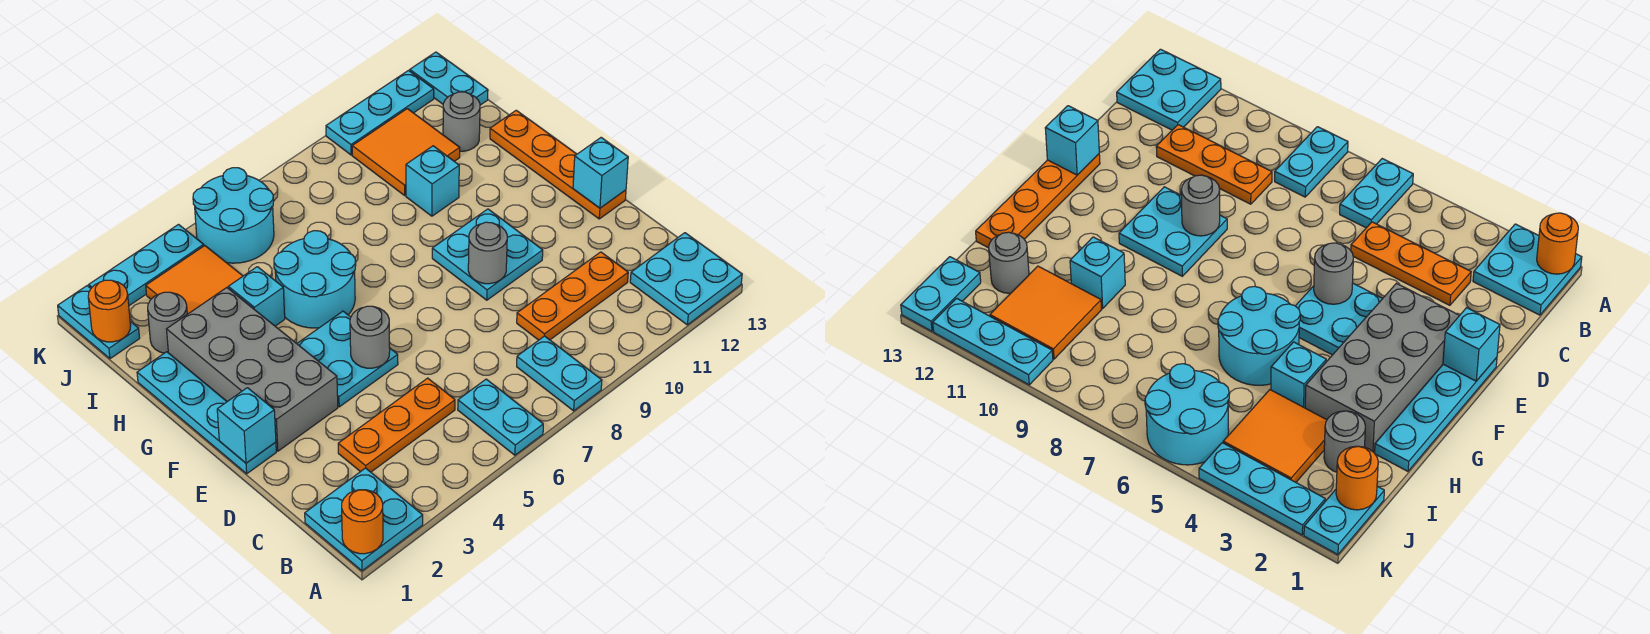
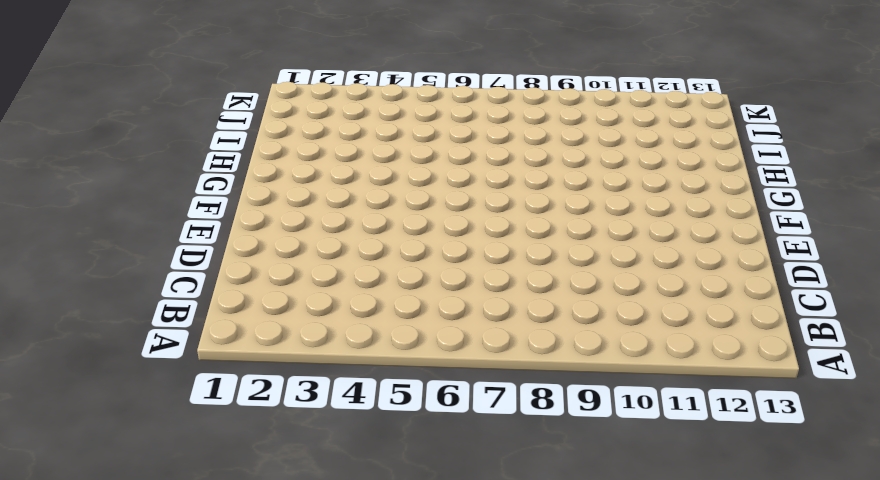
none -> cyan plate A1:B2 level 1
none -> cyan plate A6:B6 level 1
none -> cyan plate A8:B8 level 1

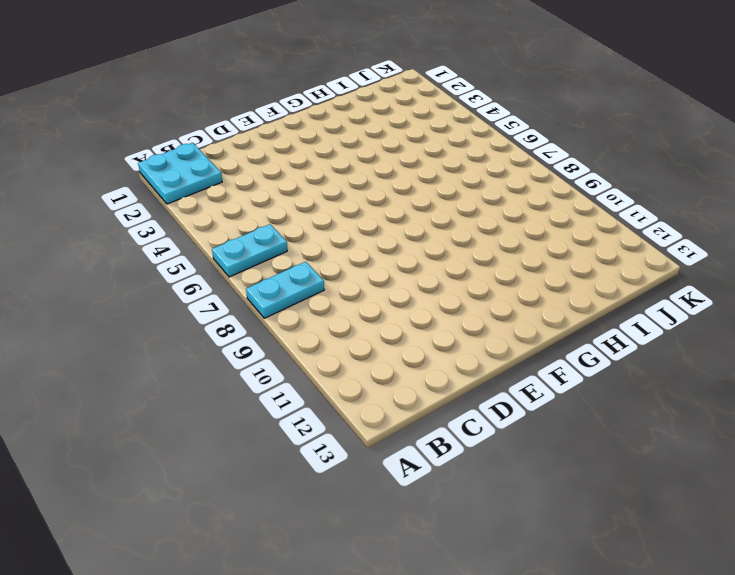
none -> cyan plate A12:B13 level 1
none -> orange plate C3:C5 level 1
none -> orange plate C9:C11 level 1

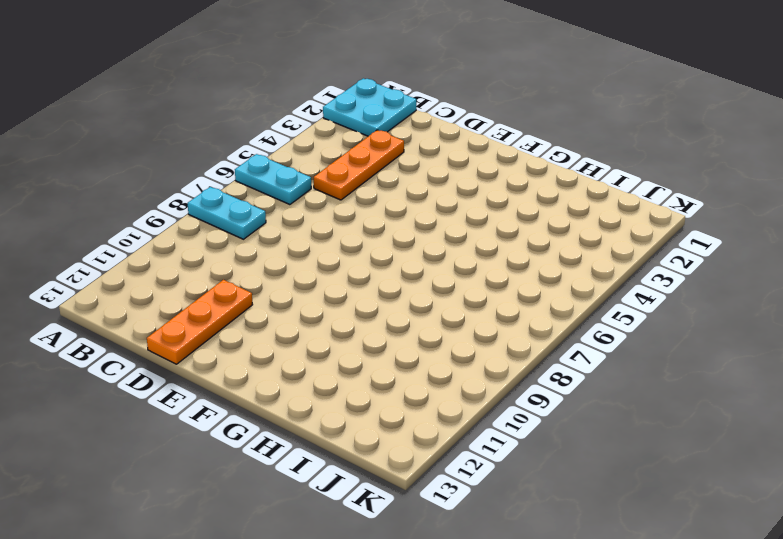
orange plate D11:D13 level 1 -> orange plate C9:C11 level 1
none -> cyan plate A12:B13 level 1
none -> cyan plate E1:H1 level 1
none -> grey brick E2:H3 level 1

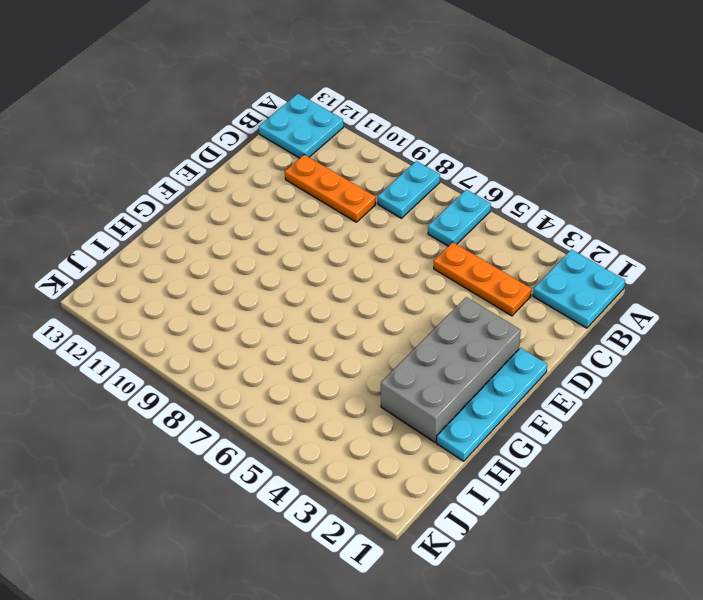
none -> cyan plate E4:F5 level 1
none -> cyan plate E9:F10 level 1
none -> orange plate E13:H13 level 1

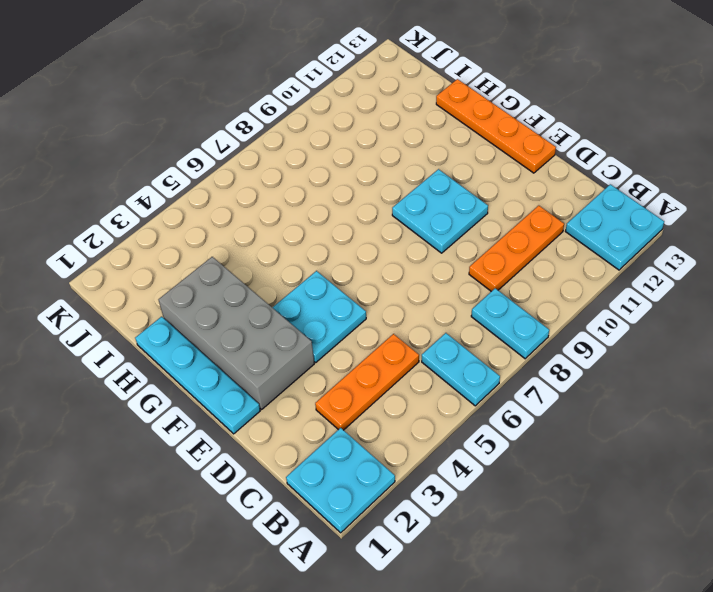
none -> cyan round brick G5:H6 level 1
none -> cyan brick H4 level 1
none -> cyan brick H10 level 1

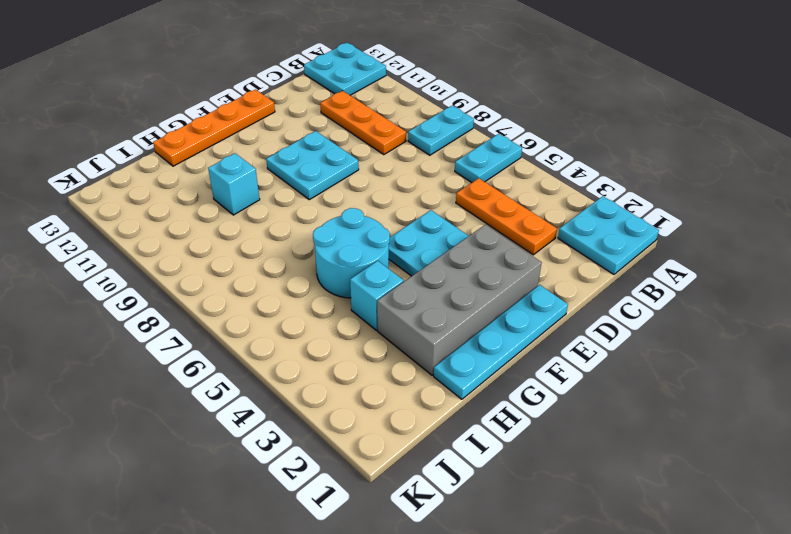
none -> grey round brick I2 level 1
none -> orange tile I3:J4 level 1
none -> orange tile I10:J11 level 1

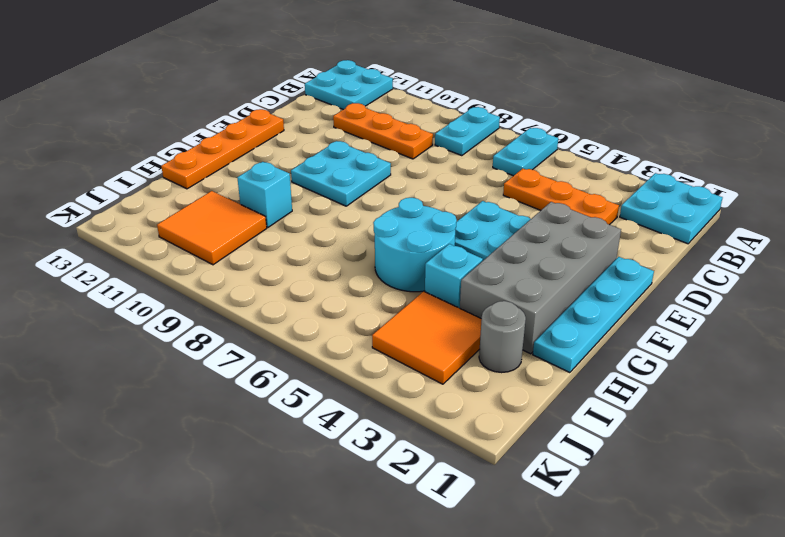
none -> grey round brick I12 level 1
none -> cyan plate J1:K1 level 1
none -> cyan round brick J5:K6 level 1

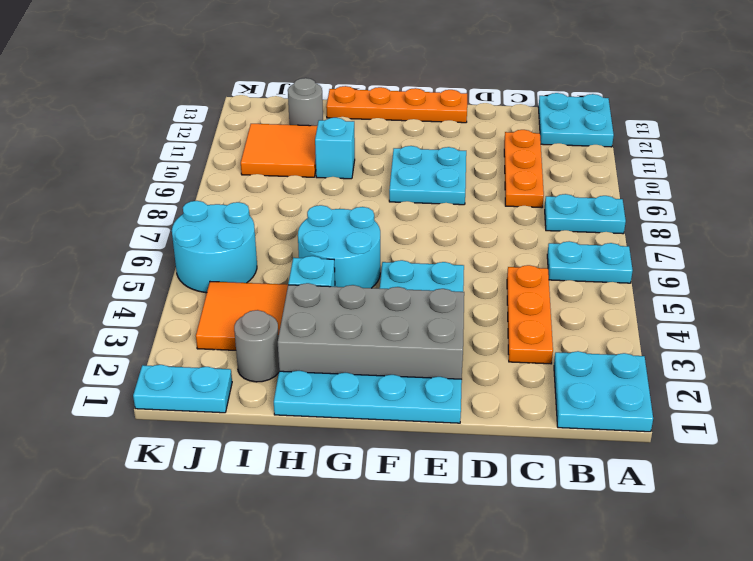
none -> cyan plate J13:K13 level 1
none -> cyan plate K2:K4 level 1
none -> cyan plate K10:K12 level 1

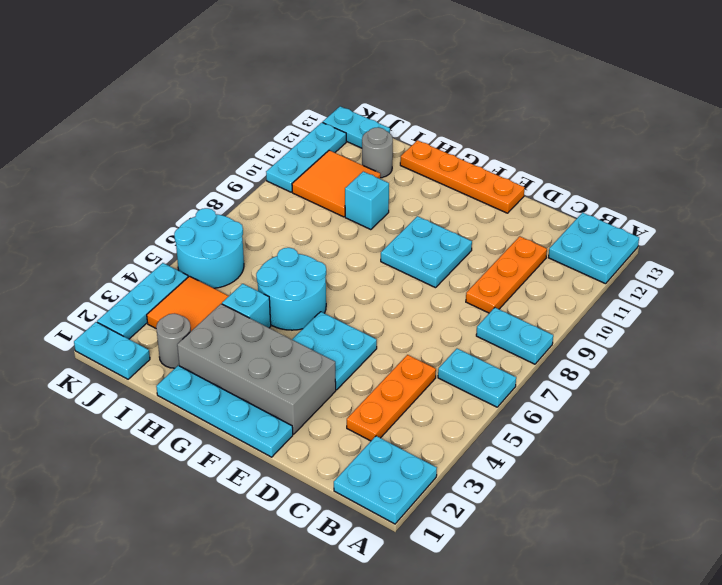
none -> orange round brick A1 level 2
none -> cyan brick E1 level 2
none -> grey round brick E5 level 2

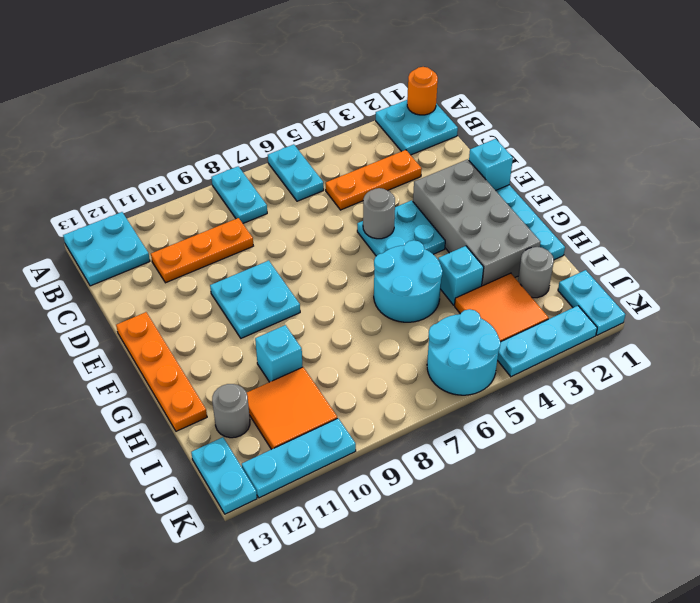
none -> grey round brick E9 level 2
none -> cyan brick E13 level 2
none -> orange round brick J1 level 2

